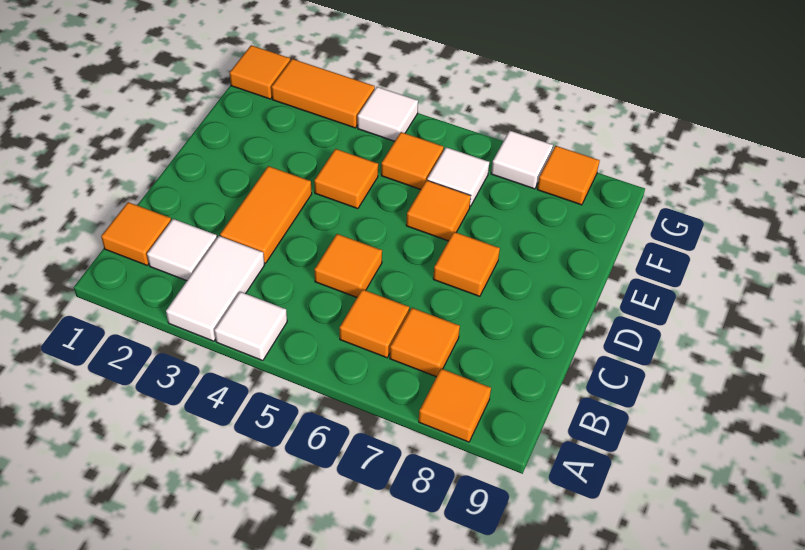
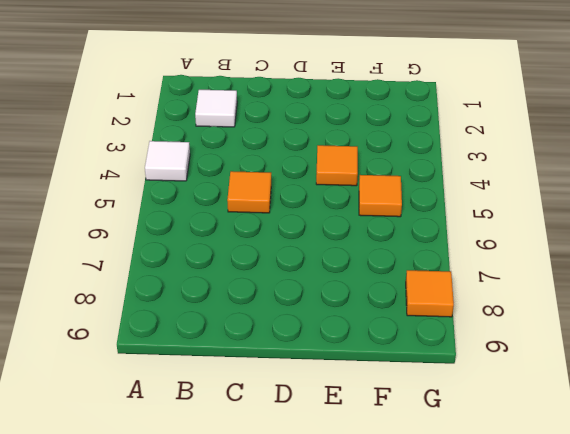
none -> white tile A3:B3 level 1
none -> orange tile A8 level 1
none -> orange tile B1 level 1

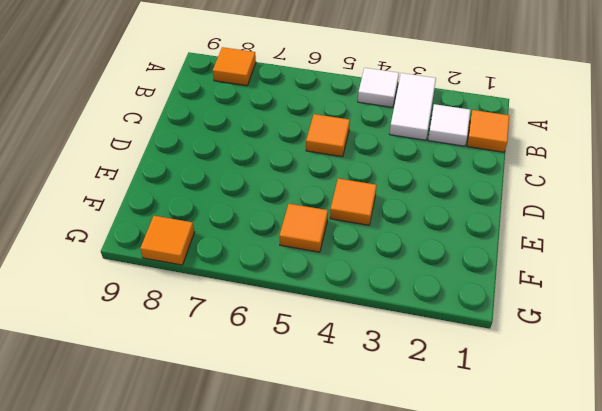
none -> orange tile B6 level 1
none -> orange tile B7 level 1
none -> orange tile C3:D3 level 1

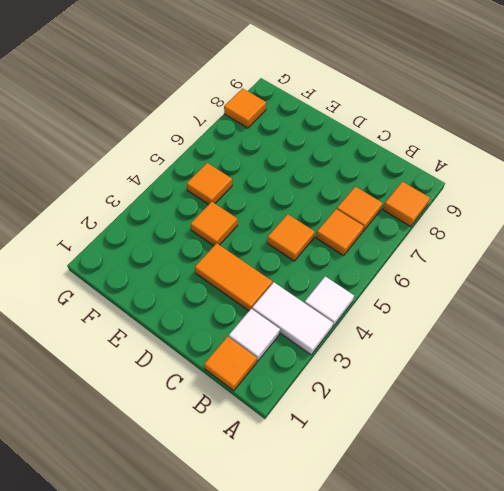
none -> orange tile D7 level 1
none -> orange tile E6 level 1
none -> white tile F6 level 1

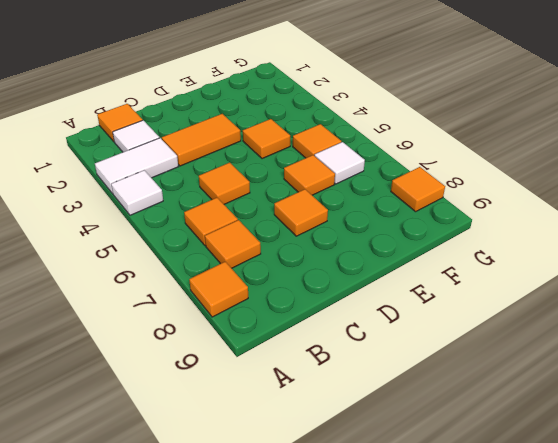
none -> orange tile G1 level 1
none -> orange tile G2:G3 level 1
none -> white tile G4 level 1

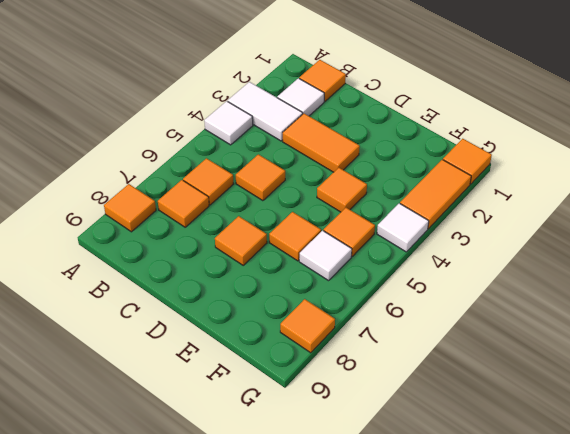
none -> white tile G7 level 1

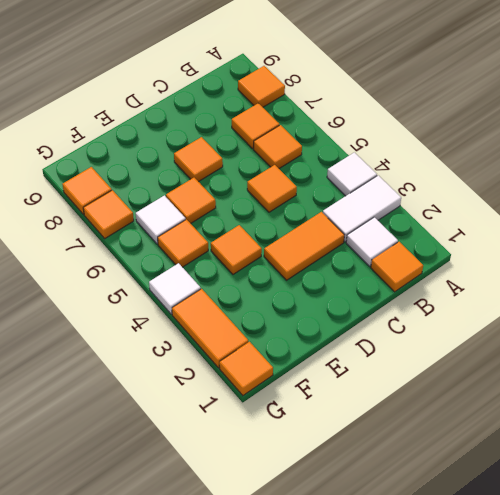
orange tile G7 level 1 -> white tile G7 level 1

